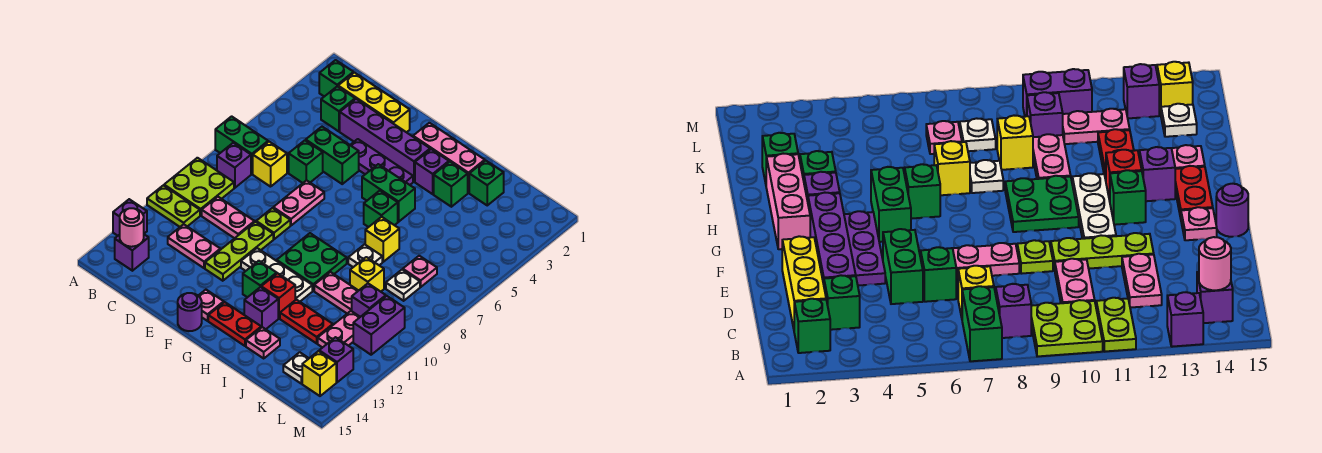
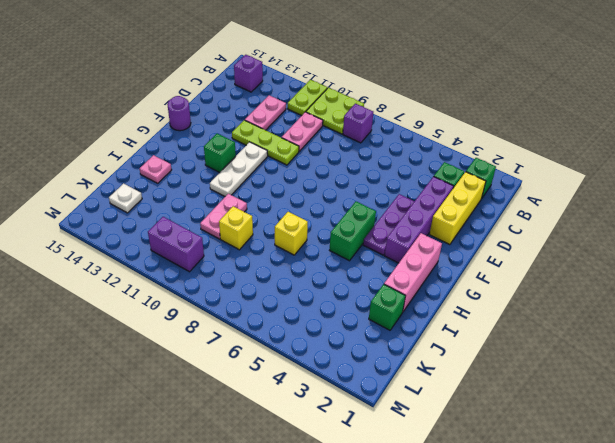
none -> green brick A7:B7 level 1
none -> purple brick A13 level 1
none -> yellow brick C7 level 1
none -> green brick D5:E5 level 1

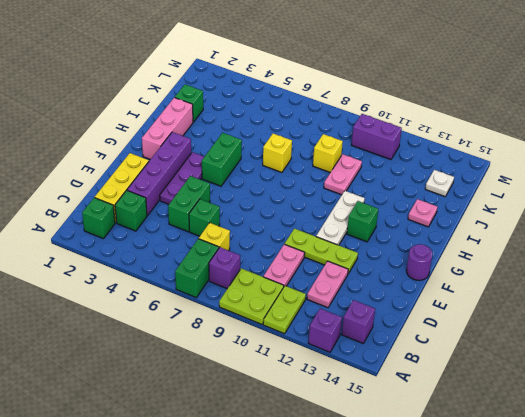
none -> pink plate E7:E8 level 1
none -> lime plate E9 level 1
none -> pink plate F14 level 1
none -> green plate G9:H10 level 1

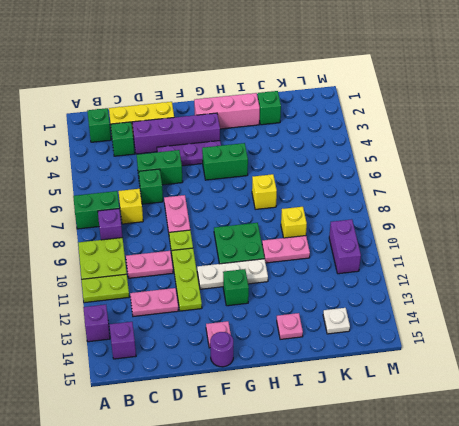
none -> red plate G14:H14 level 1
none -> purple brick H3 level 1
none -> green brick H6 level 1
none -> red brick H12 level 1

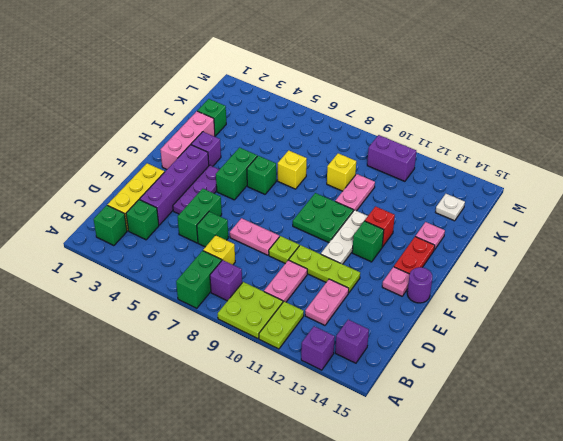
none -> purple brick H13 level 1
none -> green brick I3 level 1
none -> white plate I8 level 1
none -> red plate I12:J12 level 1

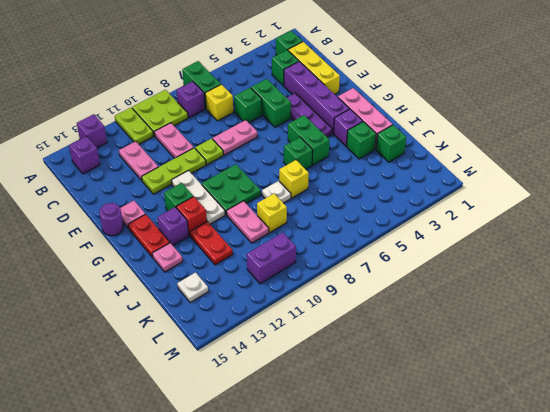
none -> pink plate K7 level 1
none -> white plate K8 level 1
none -> purple brick K10 level 1
none -> pink plate K11:K12 level 1

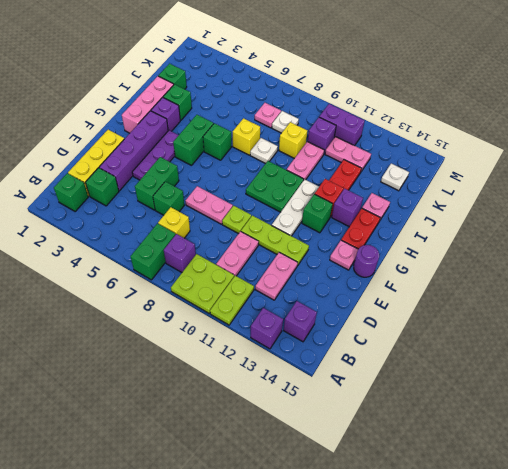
none -> purple brick L13 level 1
none -> yellow brick L14 level 1
none -> pink round brick B14 level 2

